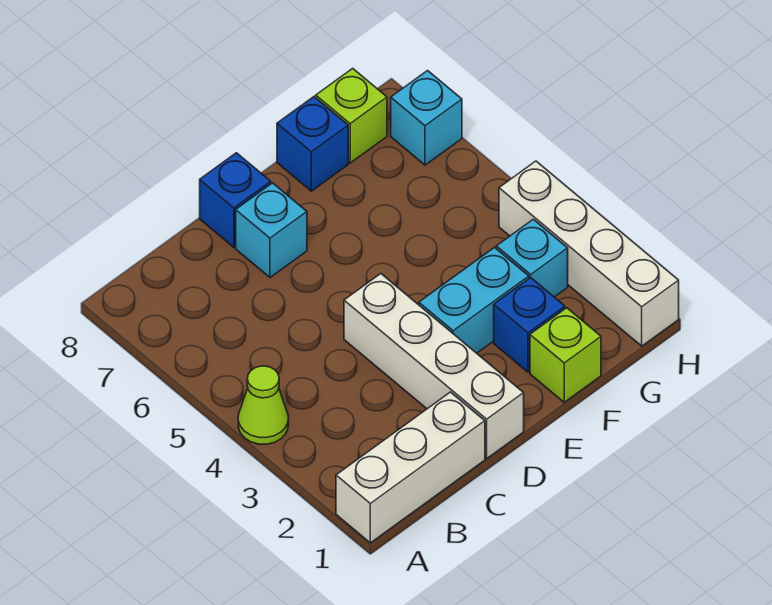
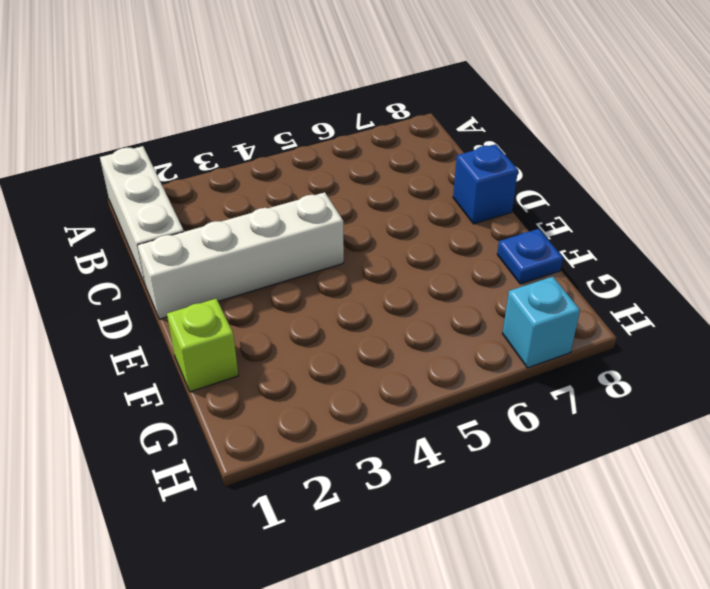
blue plate F8 level 1 -> blue brick F8 level 1
none -> lime cone A4 level 1
none -> cyan brick D7 level 1
none -> cyan brick E3:F3 level 1

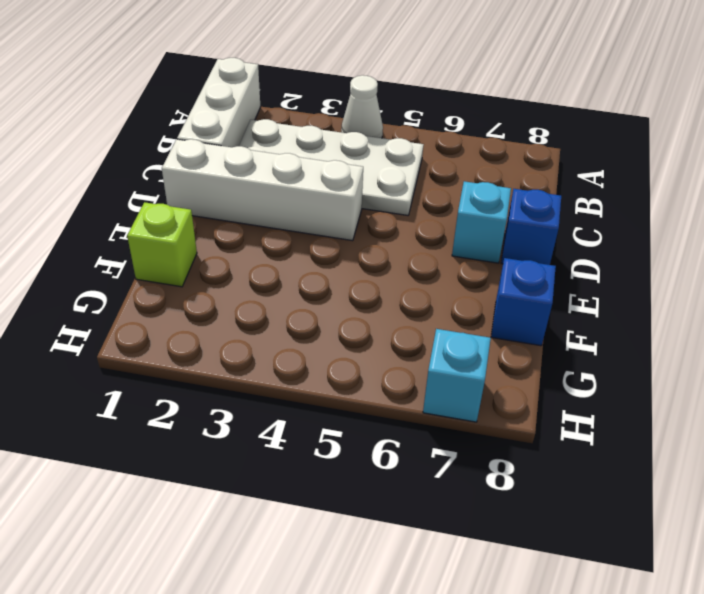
white cone A4 level 1 -> lime cone A4 level 1
white plate B2:C5 level 1 -> none
none -> cyan brick E3:F3 level 1
none -> blue brick F2 level 1
none -> cyan brick G3 level 1

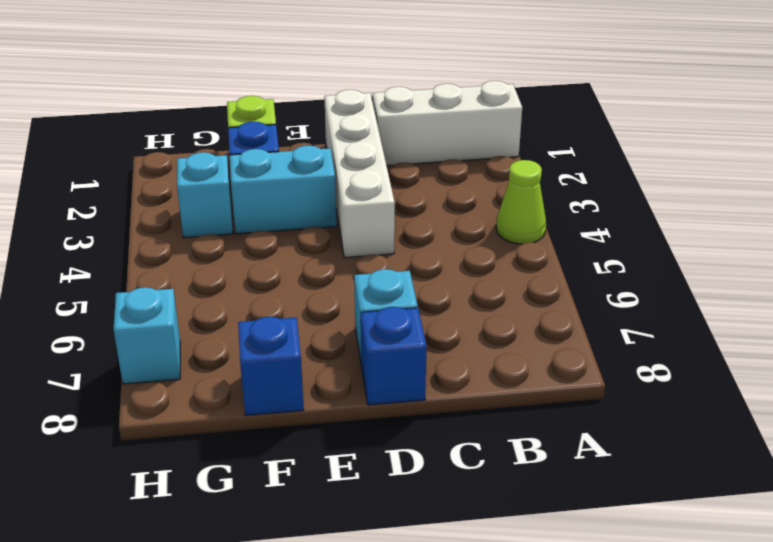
none -> lime brick G8 level 1
none -> white brick H1:H4 level 1

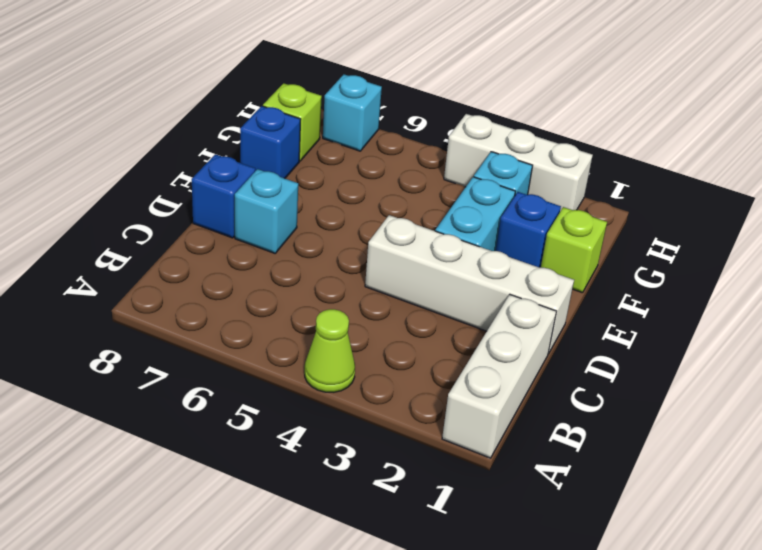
white brick H2:H4 level 1 -> white brick H1:H4 level 1

